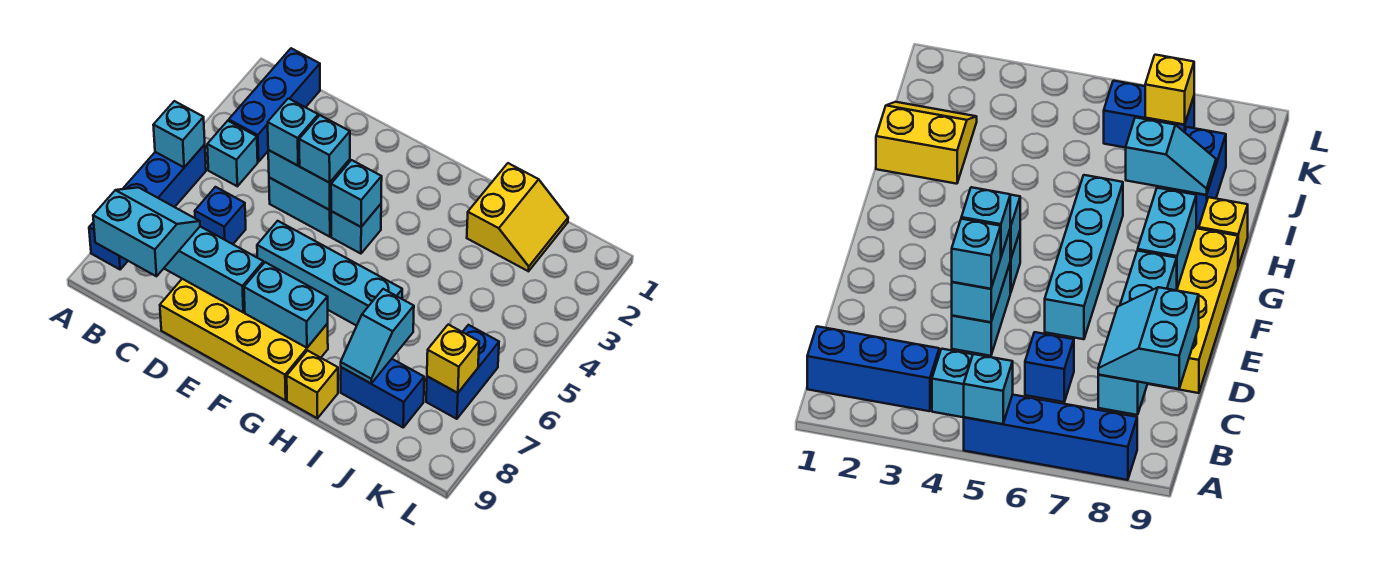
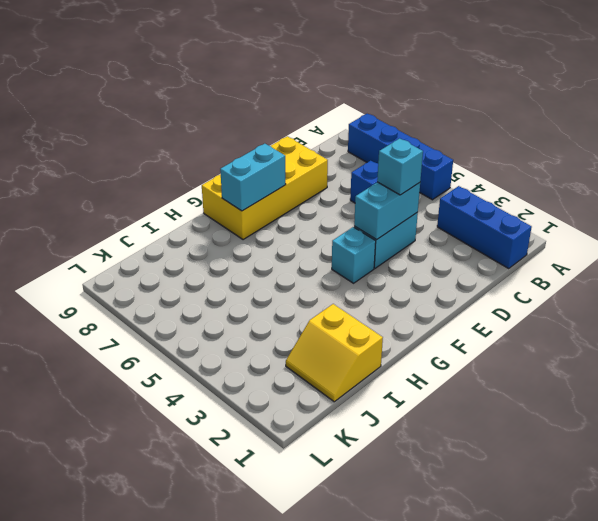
none -> cyan brick B4 level 1
none -> cyan brick E6:H6 level 1
none -> yellow brick H9 level 1

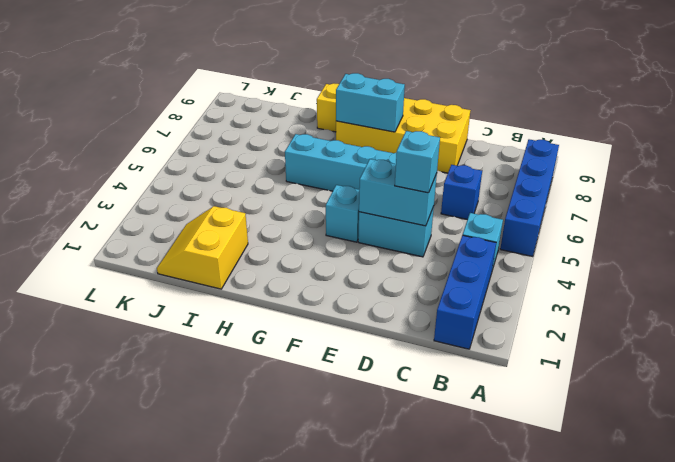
none -> blue brick I8:J8 level 1
none -> blue brick K6:K7 level 1
none -> cyan brick A5 level 2

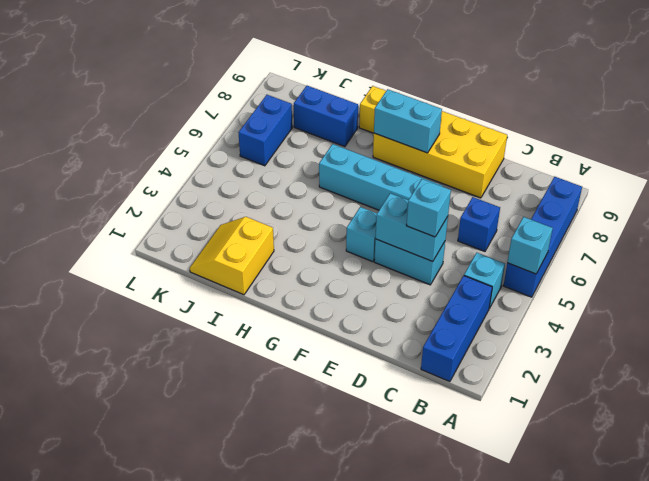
none -> cyan brick B8:E8 level 2
none -> cyan brick F4 level 2
none -> cyan slope I7:I8 level 2 top 7

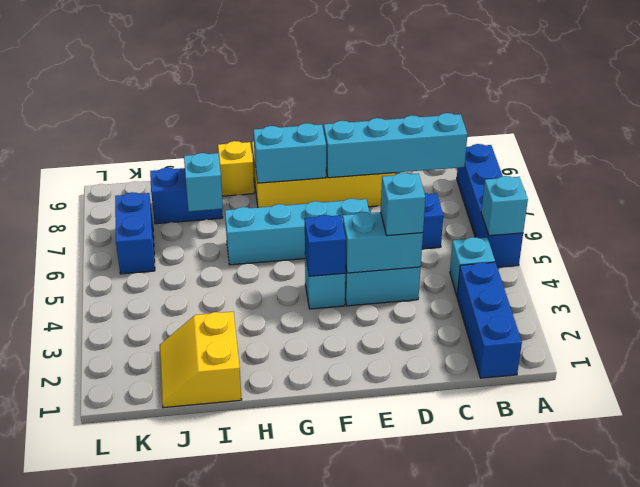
blue brick F4 level 2 -> cyan brick F4 level 2
none -> yellow brick K7 level 2
none -> cyan slope B8:C9 level 3 top 9
none -> cyan brick E4 level 3

